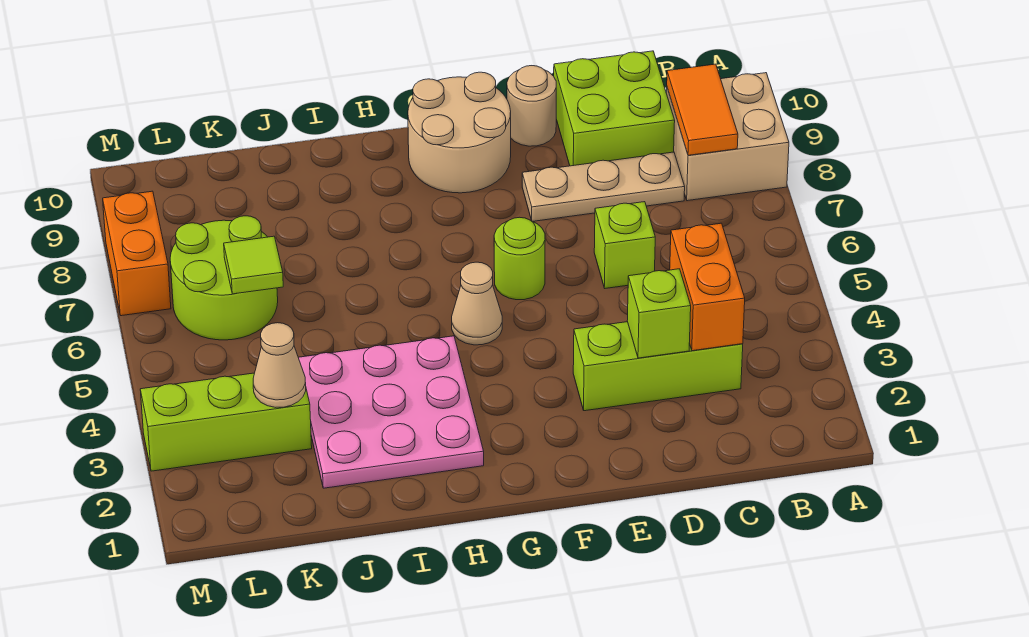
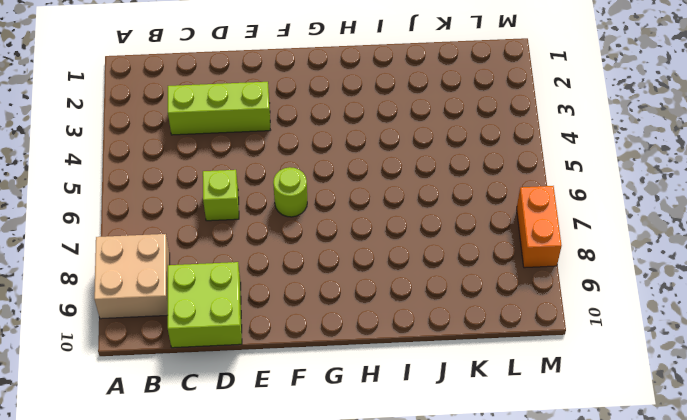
none -> tan plate C8:E8 level 1
none -> tan round brick E10 level 1
none -> tan round brick F9:G10 level 1

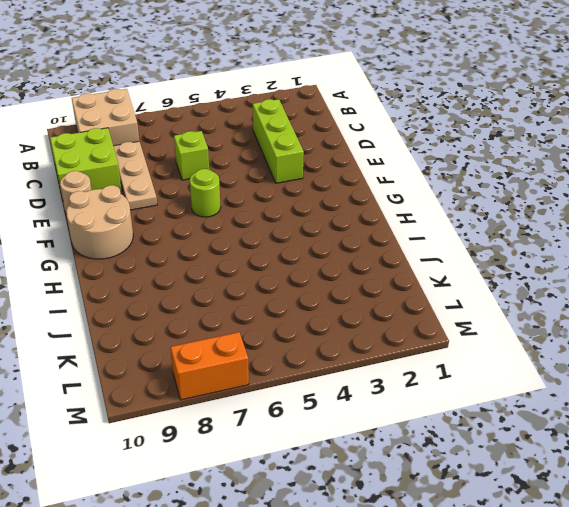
none -> tan cone G5 level 1
none -> pink plate H2:J4 level 1
none -> lime brick K3:M3 level 1

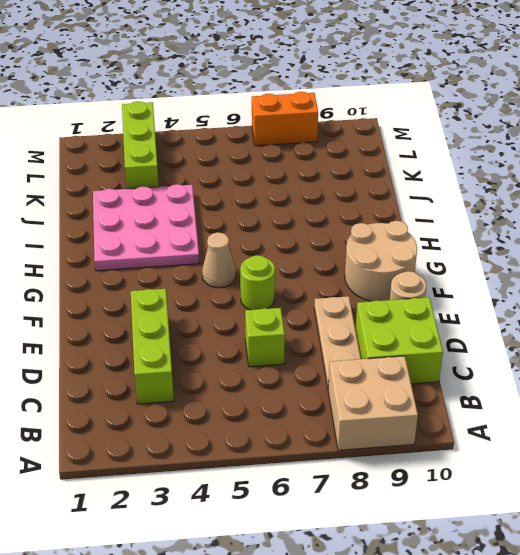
none -> lime round brick K6:L7 level 1
none -> orange tile B8:B9 level 2
none -> orange brick C3:C4 level 2

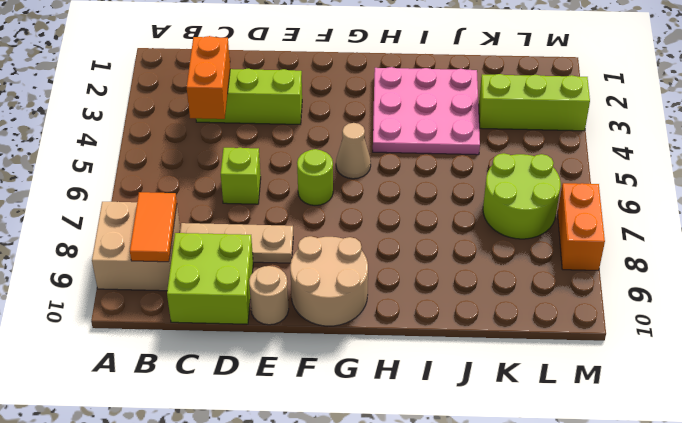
none -> lime brick D3 level 2
none -> tan cone K3 level 2
none -> lime tile K6 level 2

